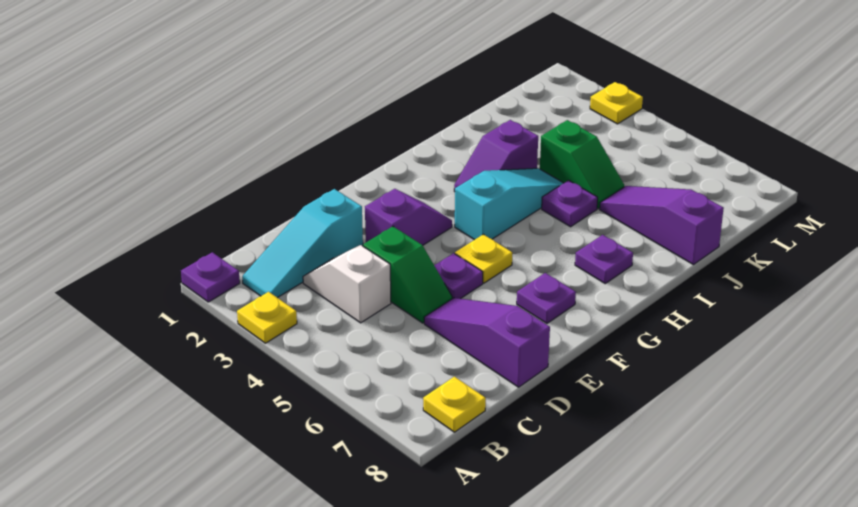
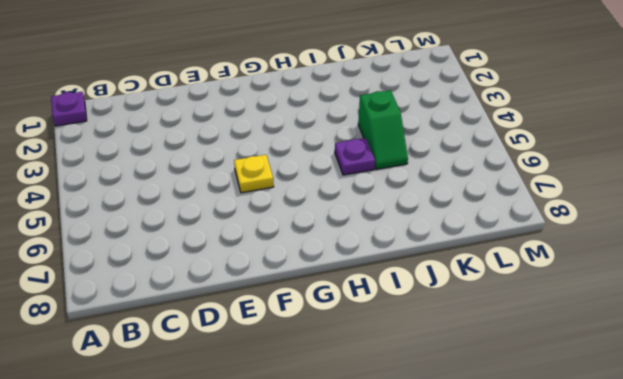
none -> yellow plate A3 level 1
none -> cyan slope B2:D2 level 1 top D
none -> yellow plate B8 level 1

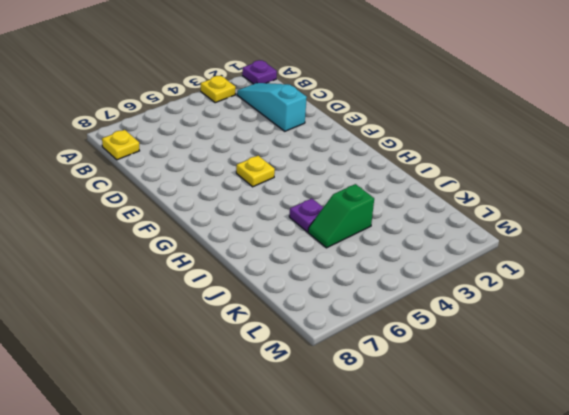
none -> white slope C3:C4 level 1 top 4
none -> green slope D4:D5 level 1 top 4
none -> purple slope D6:D8 level 1 top 8

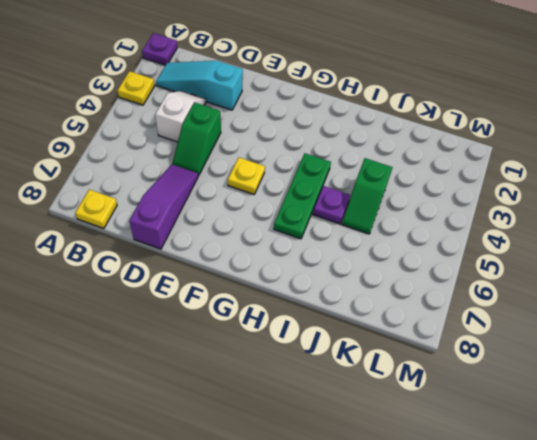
green plate H4:H6 level 1 -> cyan slope G4:I4 level 1 top G
none -> purple slope E3:F3 level 1 top E
none -> purple plate E5 level 1
none -> purple plate F7 level 1

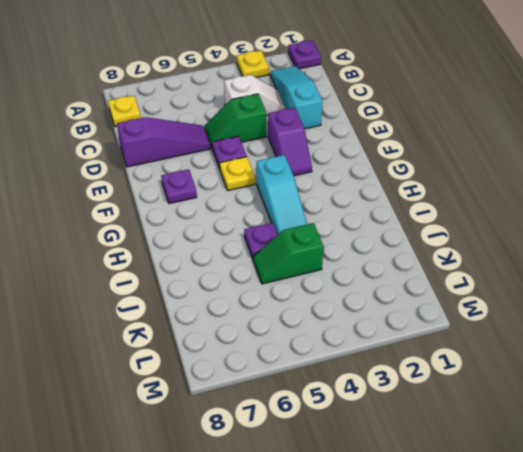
none -> purple slope H3:I3 level 1 top I
none -> purple plate H7 level 1
none -> purple slope J6:J8 level 1 top 8

